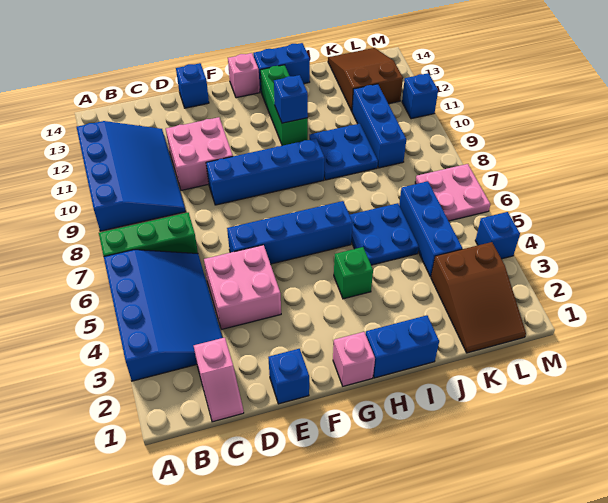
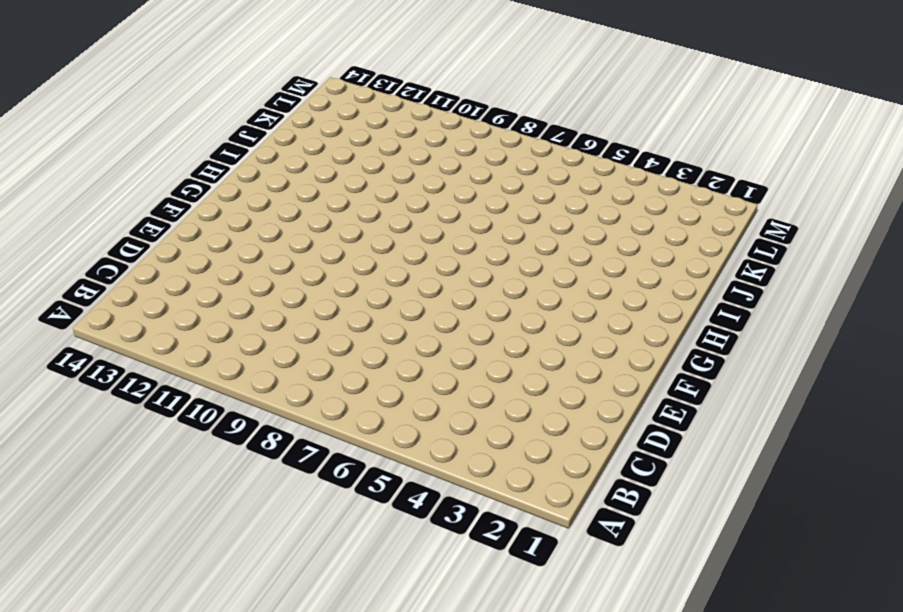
none -> blue slope A3:C6 level 1 top A
none -> green brick A7:C7 level 1
none -> blue slope A9:C12 level 1 top A

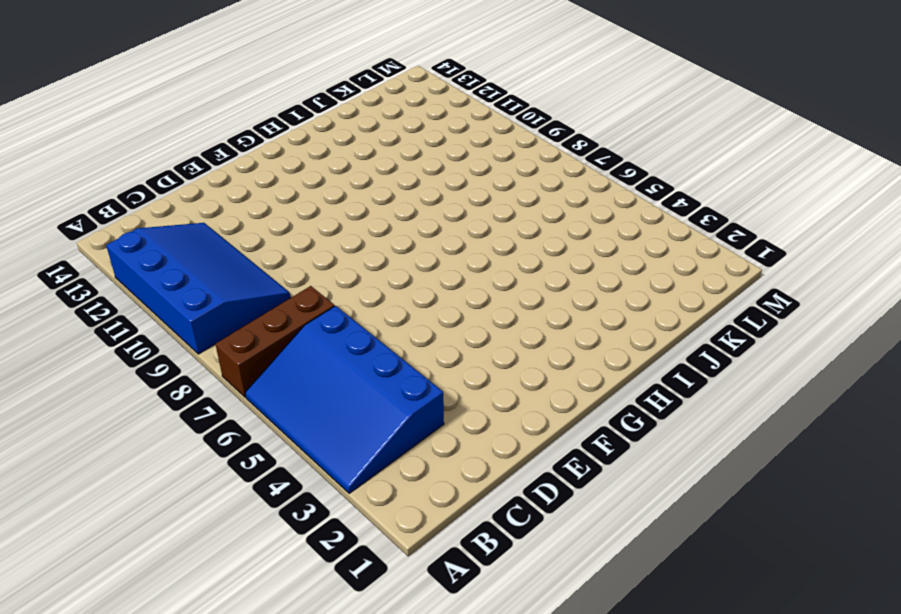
blue slope A3:C6 level 1 top C -> blue slope A3:C6 level 1 top A
brown brick A7:C7 level 1 -> green brick A7:C7 level 1
none -> pink slope C1:C2 level 1 top 2
none -> pink brick D4:E5 level 1
none -> pink brick D10:E11 level 1

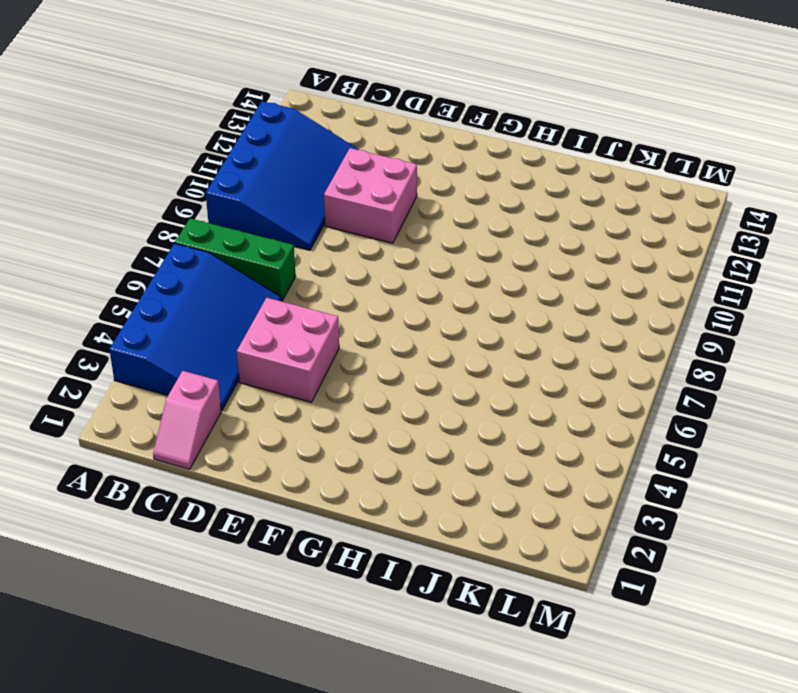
none -> blue brick E1 level 1
none -> blue brick E6:H6 level 1
none -> blue brick E9:H9 level 1

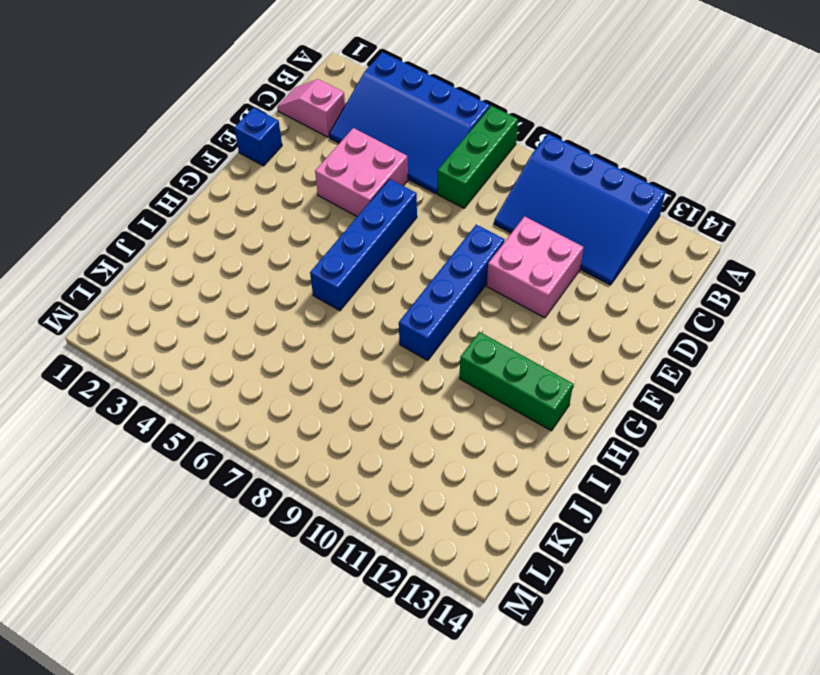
none -> blue brick E14 level 1
none -> pink brick G1 level 1
none -> pink brick G14 level 1

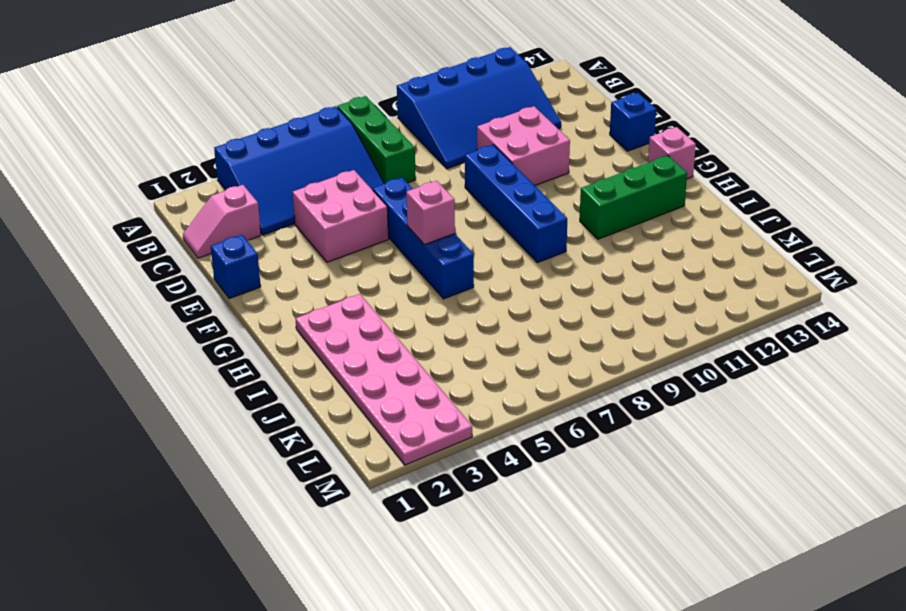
pink brick G6 level 2 -> pink brick G1 level 1
pink plate H2:M3 level 1 -> brown slope K1:L3 level 1 top 3
none -> blue brick H1:I1 level 1
none -> green brick H4 level 1
none -> blue brick H14:I14 level 1

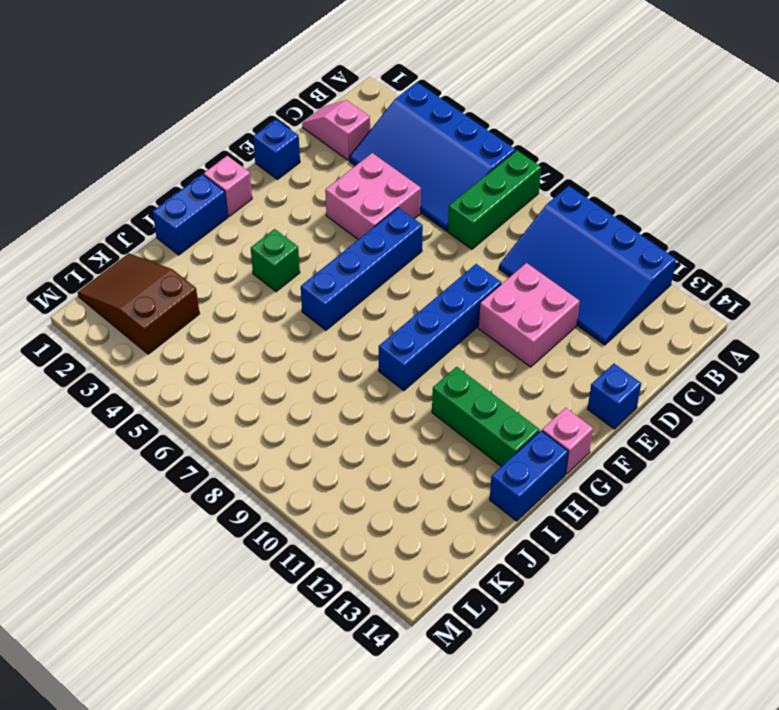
none -> blue plate I5:J6 level 1
none -> blue plate I9:J10 level 1
none -> blue brick K4:K6 level 1

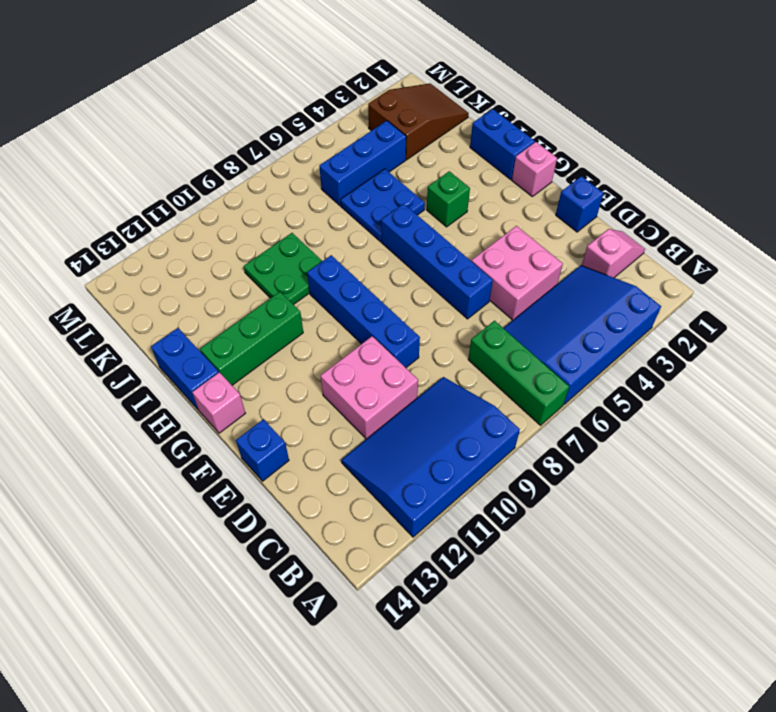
green plate I9:J10 level 1 -> blue plate I9:J10 level 1
none -> blue brick K9:K11 level 1
none -> brown slope K12:L14 level 1 top 12
none -> pink plate L6:M7 level 1

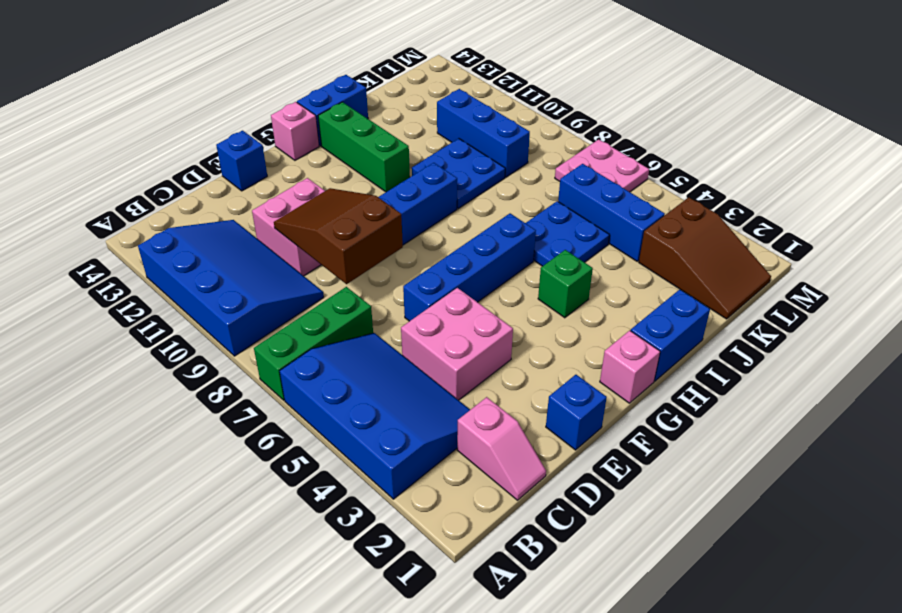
brown slope D8:E10 level 2 top 8 -> brown slope K12:L14 level 1 top 12
none -> blue brick M4 level 1
none -> blue brick M11 level 1
none -> blue brick H11 level 2

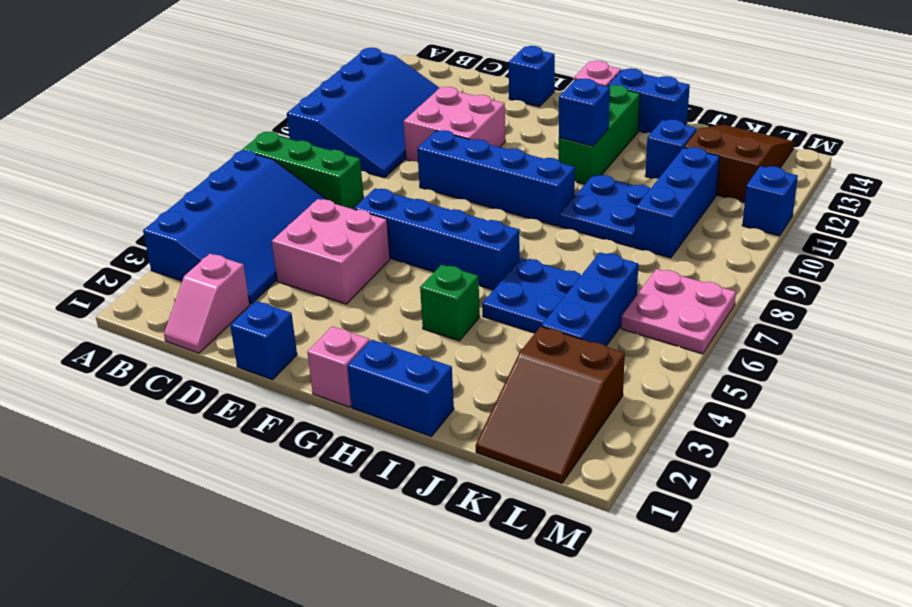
blue brick J12 level 1 -> blue brick M4 level 1

